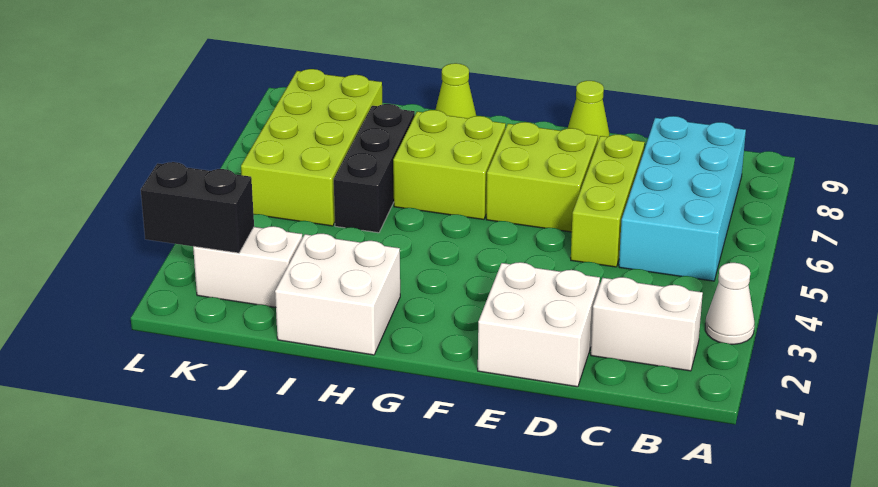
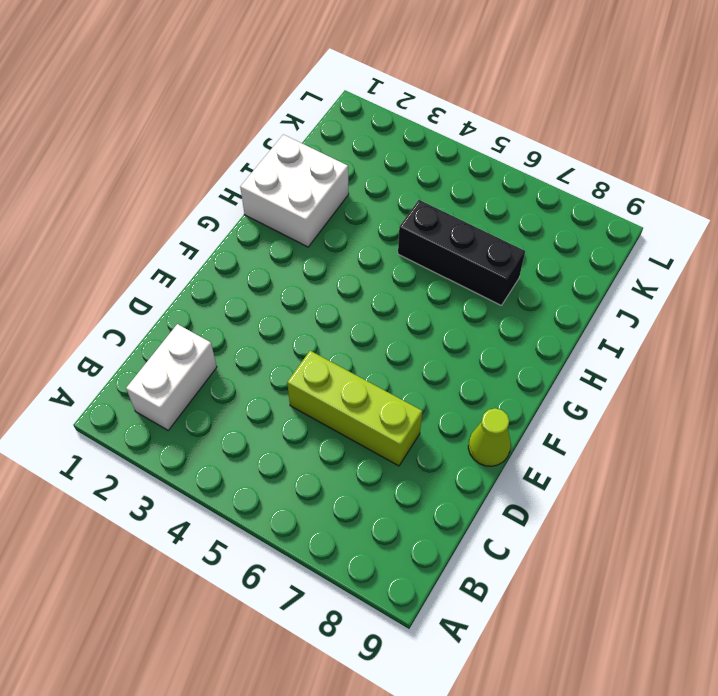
none -> white cone A3 level 1
none -> cyan brick B5:C8 level 1
none -> white brick D1:E2 level 1

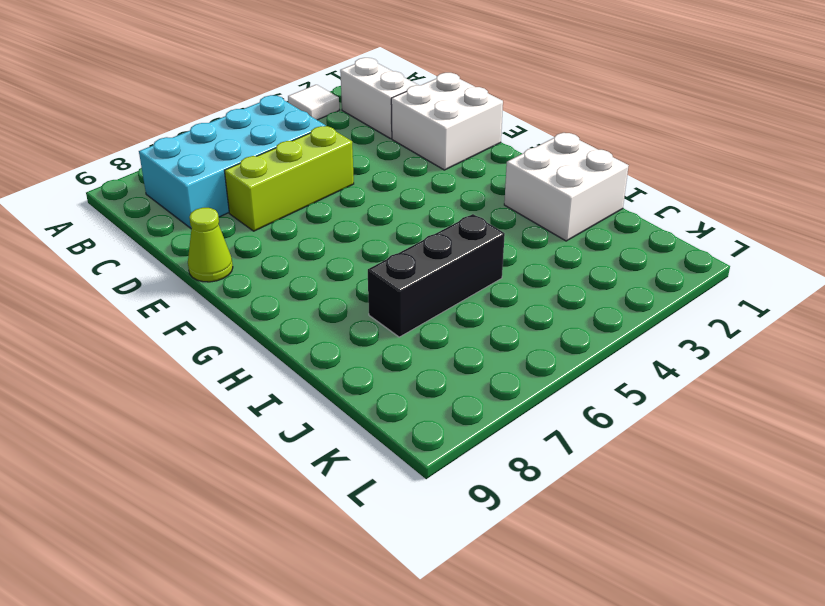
white tile A3 level 1 -> white cone A3 level 1
none -> lime brick E6:F7 level 1
none -> lime brick G6:H7 level 1
none -> lime cone H9 level 1

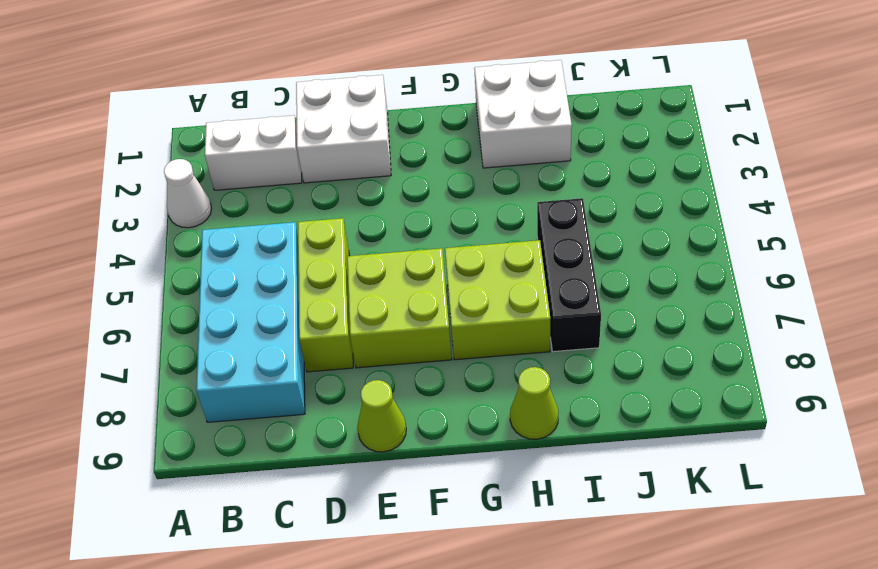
none -> white brick J2:K2 level 1
none -> lime brick J5:K8 level 1
none -> black brick K2:L2 level 2

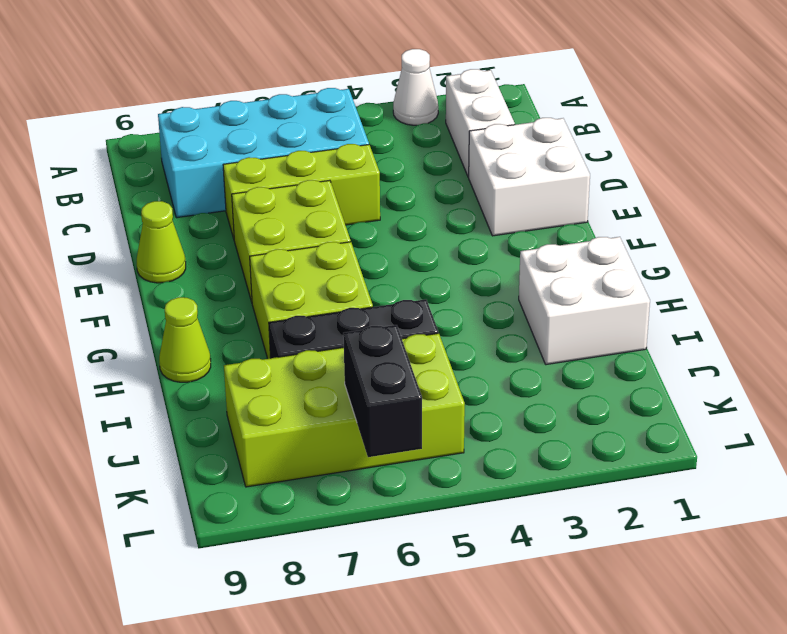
black brick K6:L6 level 2 -> black brick K2:L2 level 2
none -> white brick J2:K2 level 1

